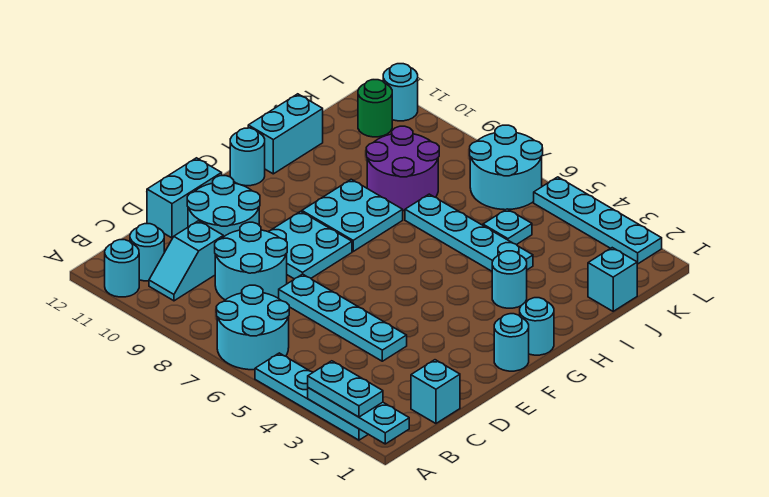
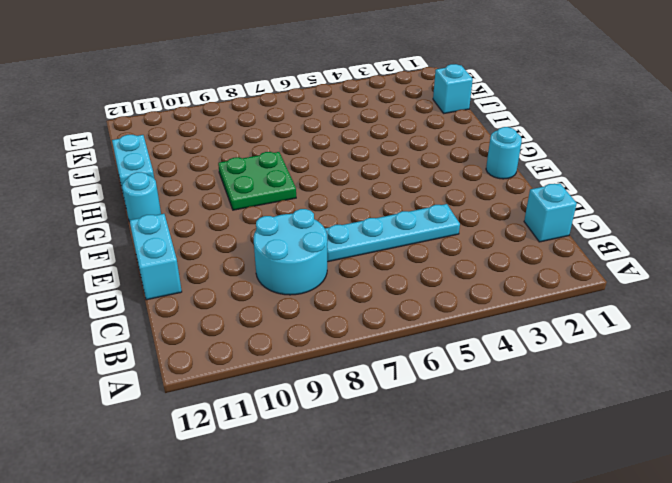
green plate G8:H9 level 1 -> cyan plate G8:H9 level 1
none -> cyan plate A2:A5 level 1
none -> cyan round brick A6:B7 level 1
none -> cyan round brick A11 level 1

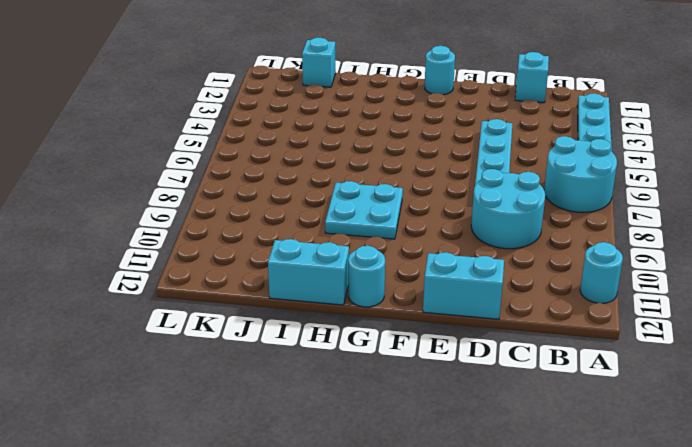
none -> cyan slope B10:C10 level 1 top C
none -> cyan round brick B11 level 1
none -> cyan round brick D10:E11 level 1

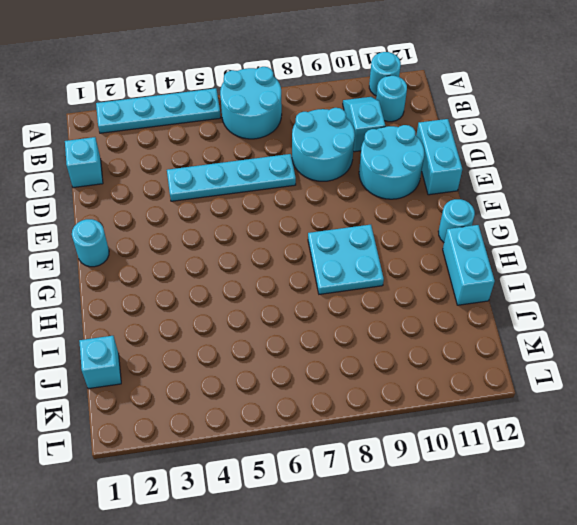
none -> cyan plate E8:F9 level 1
none -> cyan round brick G1 level 1
none -> cyan round brick H3 level 1

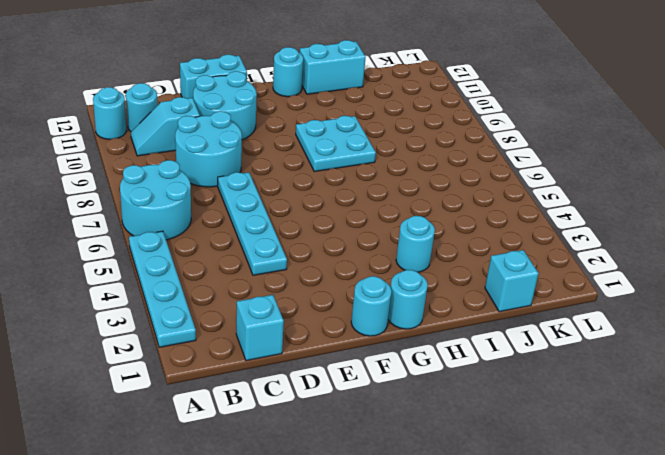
none -> cyan plate E8:F9 level 1
none -> cyan plate I4:I7 level 1
none -> purple round brick I8:J9 level 1

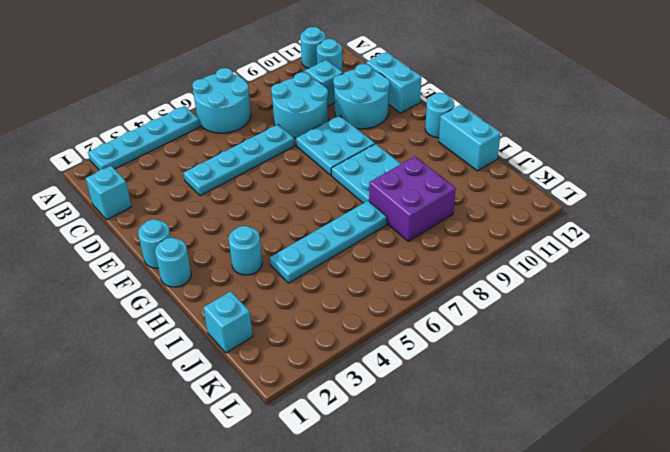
purple brick I8:J9 level 1 -> purple round brick I8:J9 level 1
none -> cyan plate J5 level 1
none -> cyan round brick K6:L7 level 1
none -> green round brick K11 level 1

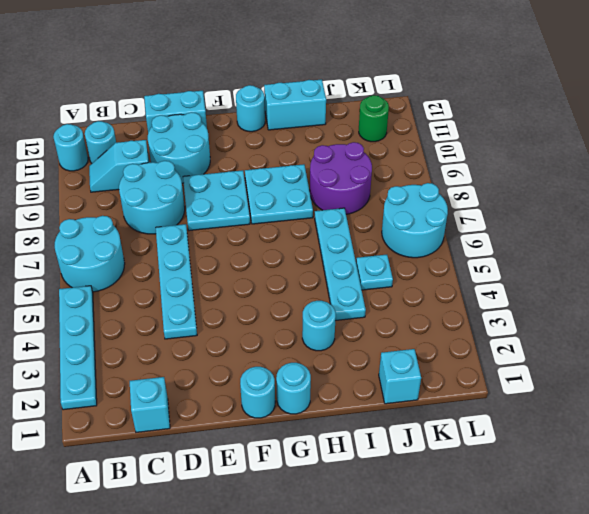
none -> cyan plate L2:L5 level 1
none -> cyan round brick L11 level 1
none -> cyan plate A1:A3 level 2

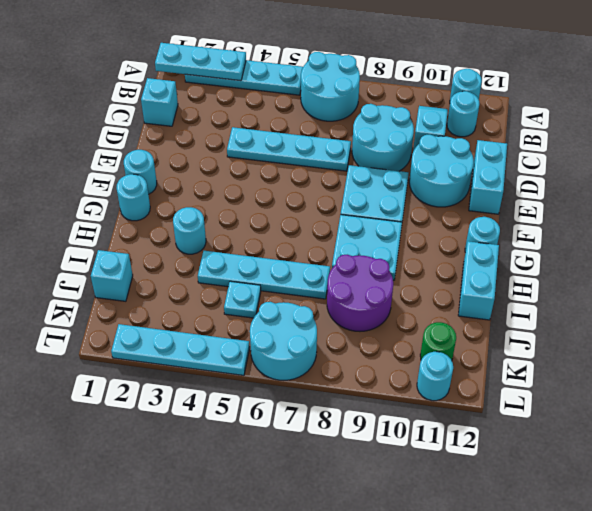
none -> cyan plate A2:A3 level 3

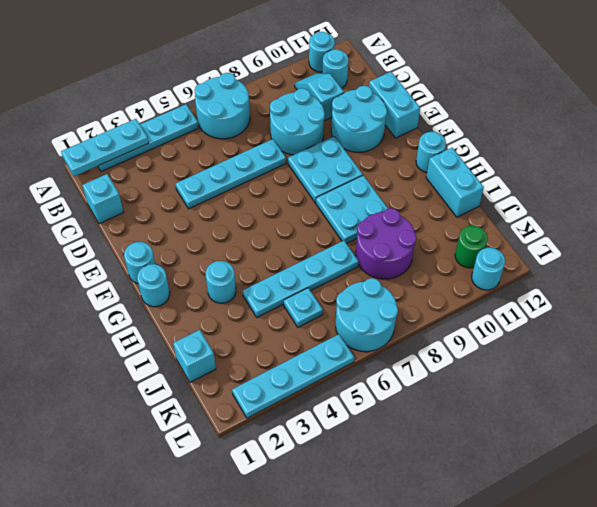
none -> cyan plate A2:A3 level 3

